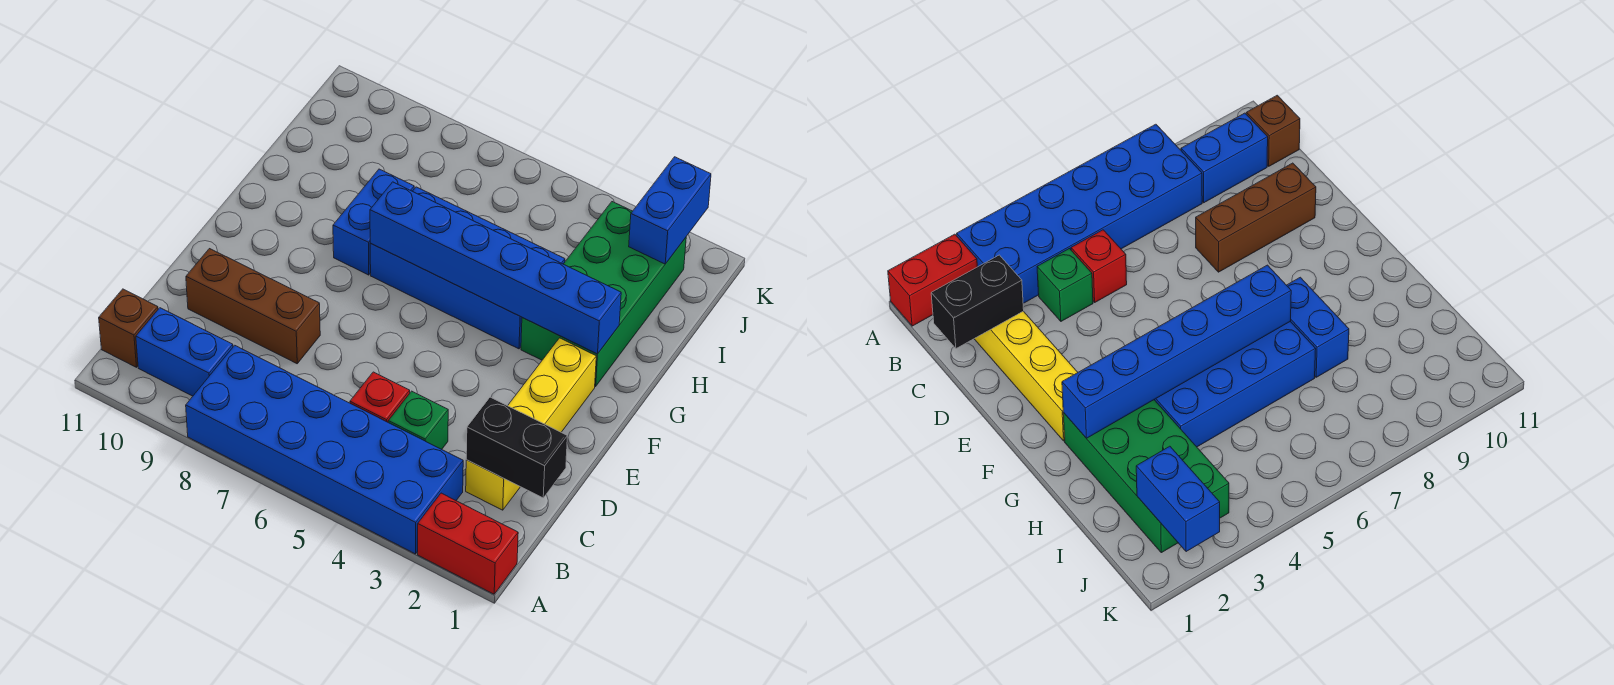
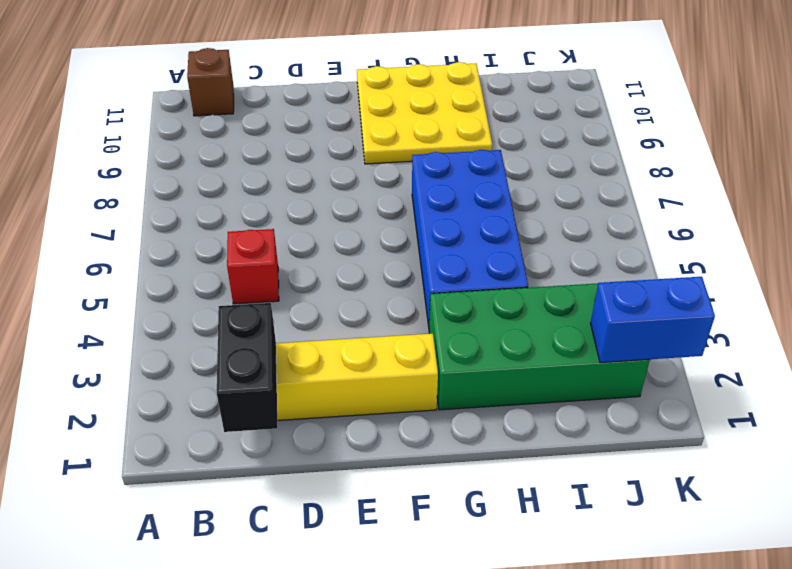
yellow plate F9:H11 level 1 -> none
none -> red brick A1:A2 level 1
none -> blue brick A3:B8 level 1
none -> blue brick B9:B10 level 1

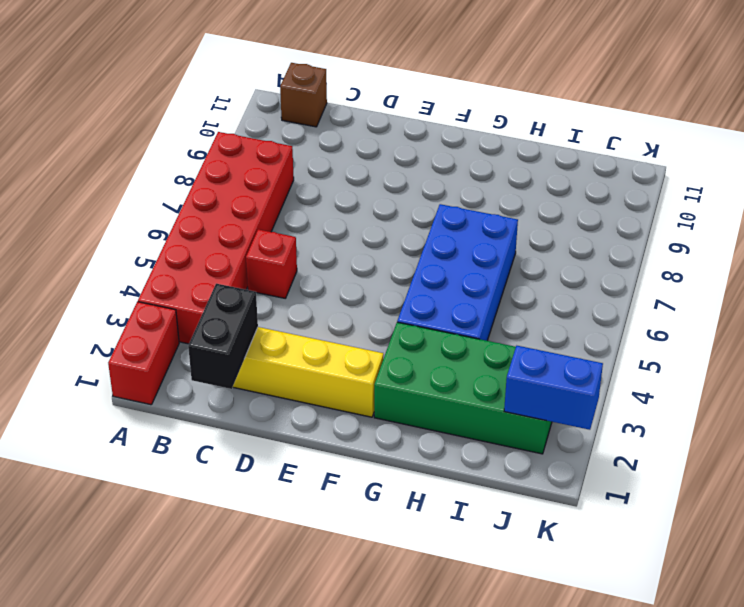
red brick A3:B8 level 1 -> blue brick A3:B8 level 1
none -> blue brick B9:B10 level 1
none -> green brick C4 level 1
none -> brown brick D8:D10 level 1

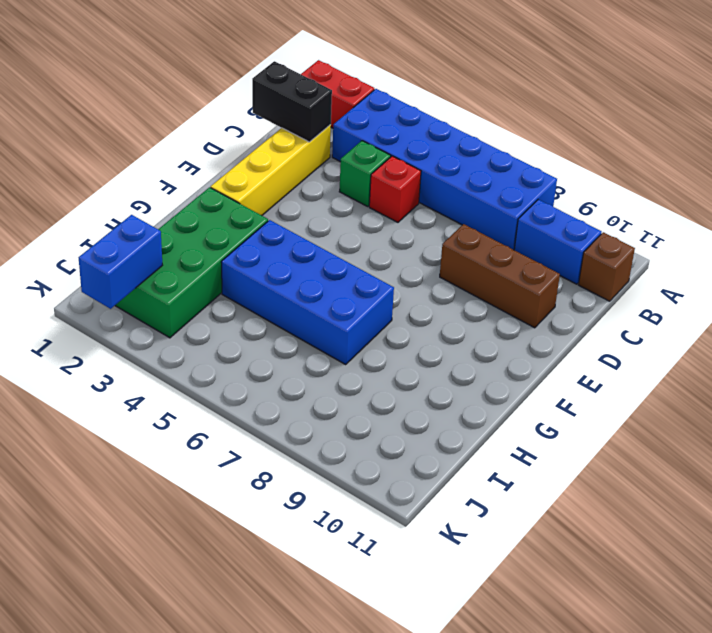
none -> blue brick G8:H8 level 1
none -> blue brick G2:G7 level 2

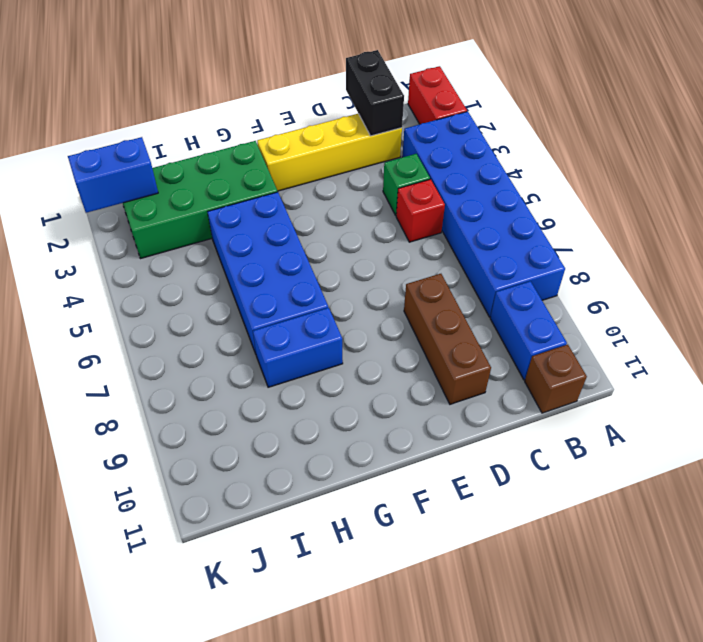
none -> blue brick G2:G7 level 2

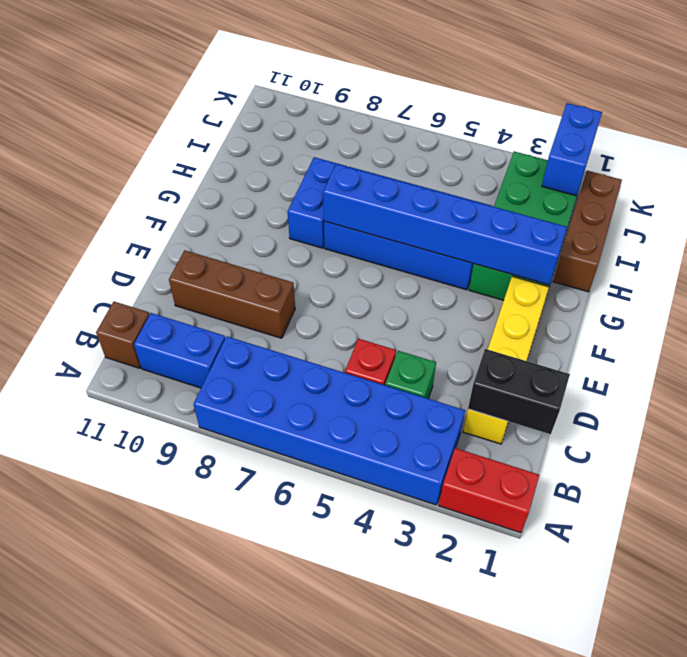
brown brick H1:J1 level 1 -> none

